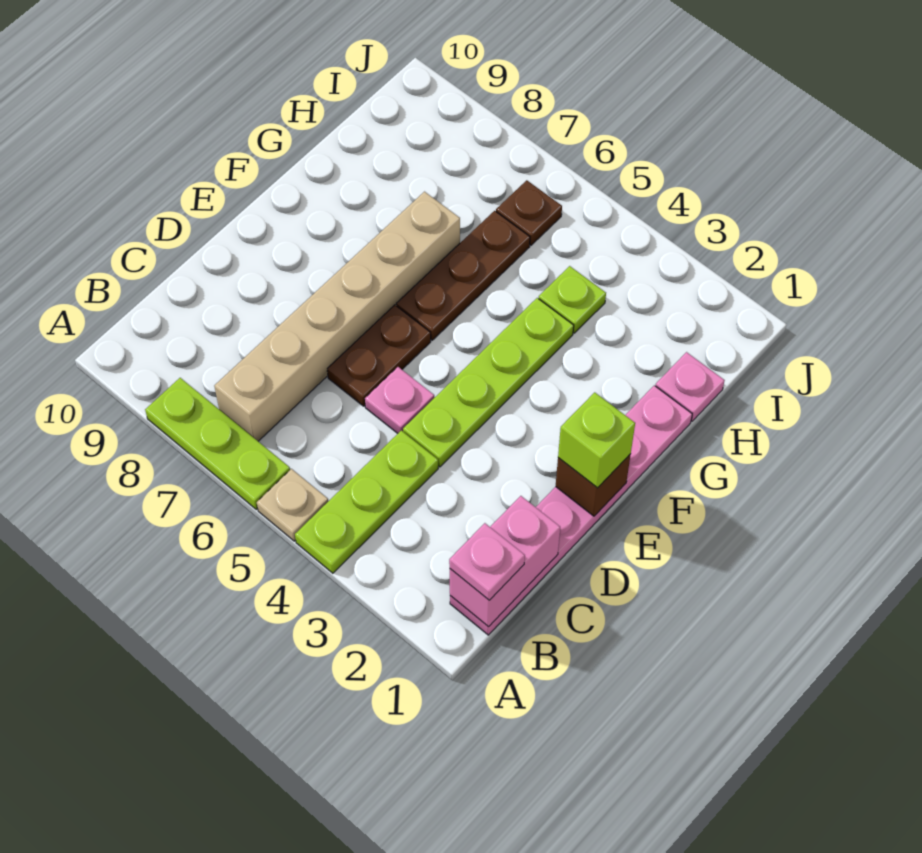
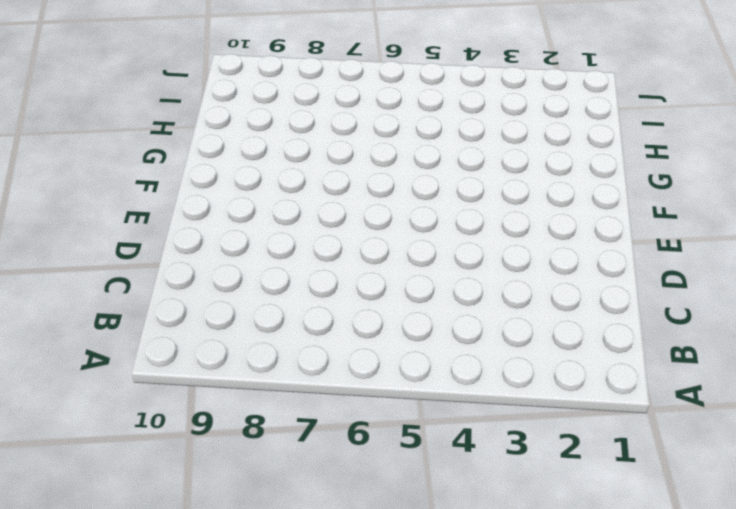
none -> lime plate A4:C4 level 1
none -> tan plate A5 level 1
none -> lime plate A6:A8 level 1

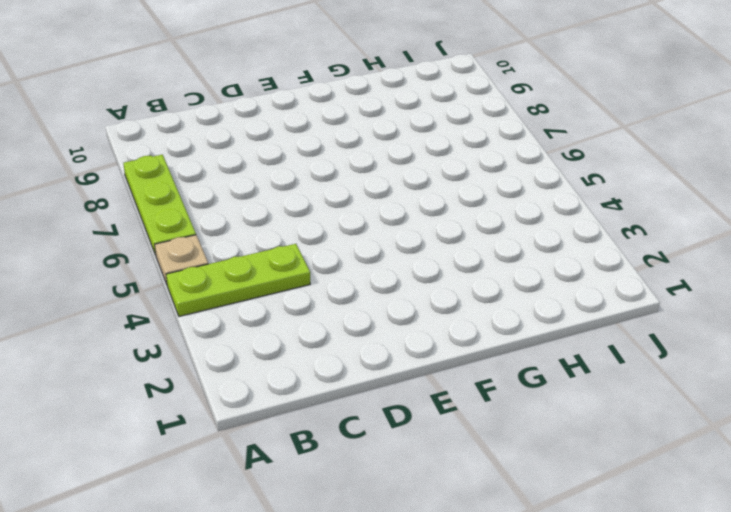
none -> pink plate B1:G1 level 1
none -> tan brick B7:G7 level 1
none -> lime plate D4:G4 level 1

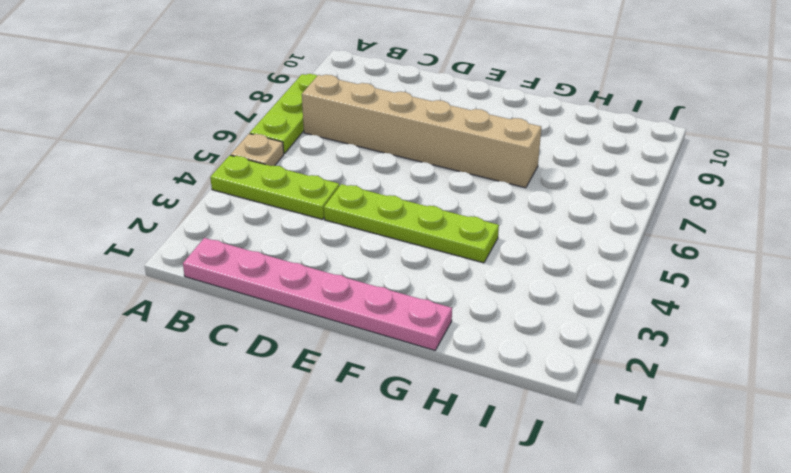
none -> pink plate D5 level 1
none -> brown plate D6:E6 level 1
none -> brown plate F6:H6 level 1

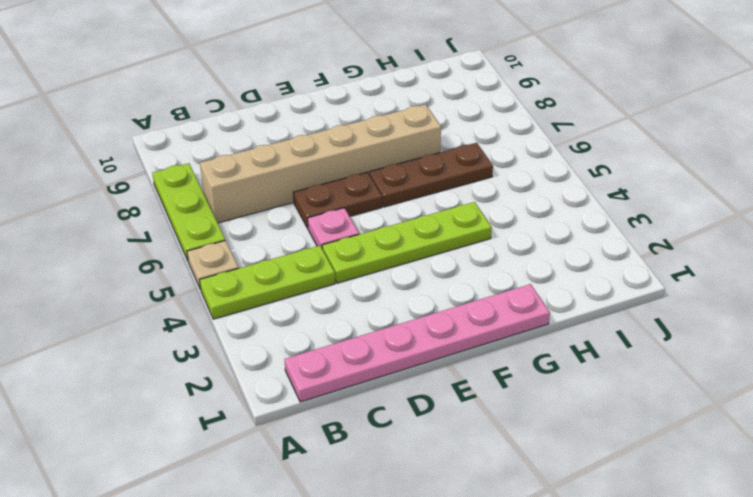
none -> pink plate H1 level 1
none -> lime plate H4 level 1
none -> brown plate I6 level 1

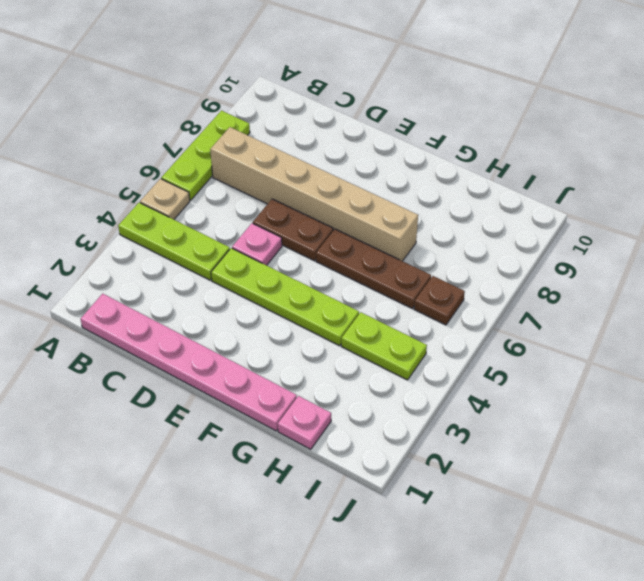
lime plate H4:I4 level 1 -> lime plate H4 level 1
none -> pink brick B1:C1 level 2
none -> brown brick E1 level 2
none -> pink plate B1 level 3

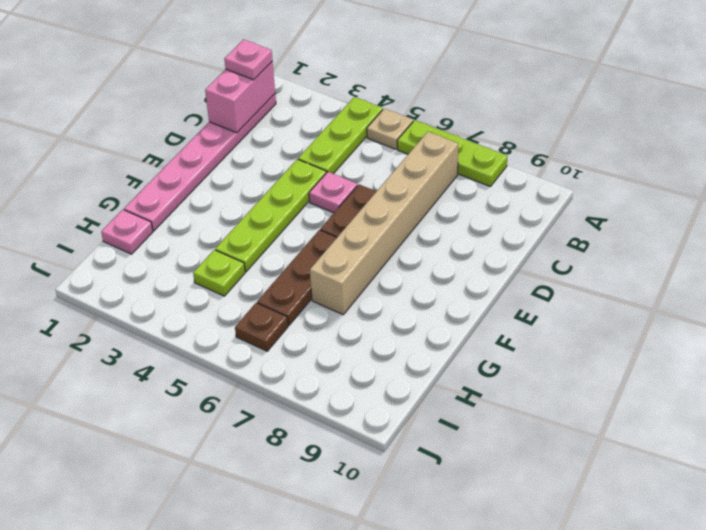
none -> brown brick E1 level 2
none -> lime brick E1 level 3

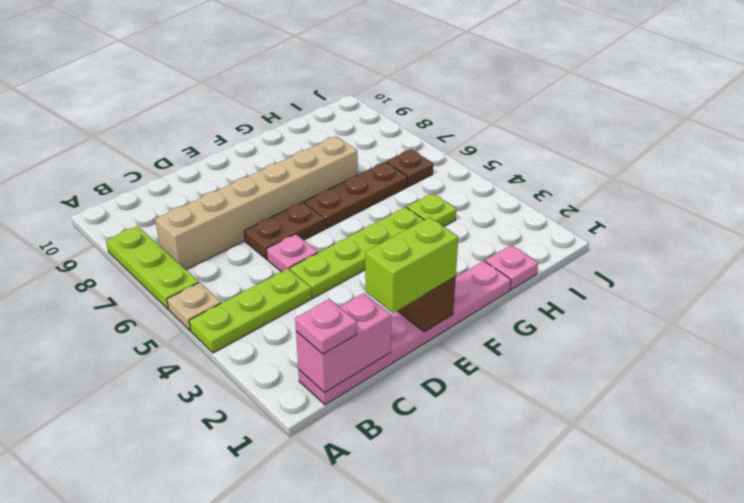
lime brick D1:E1 level 3 -> lime brick E1 level 3

